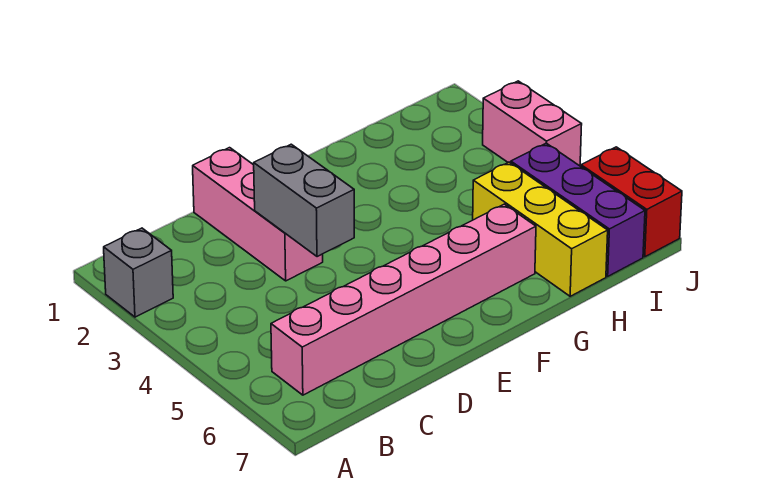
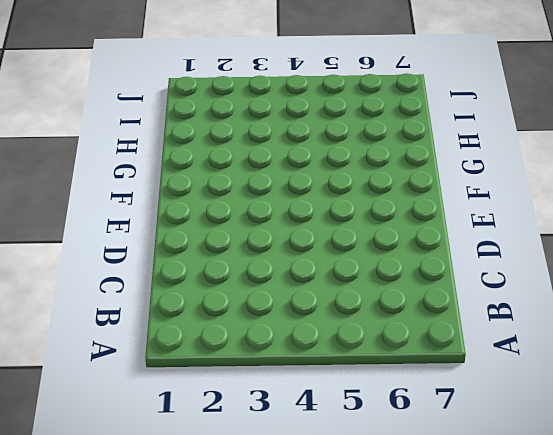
none -> grey brick A2 level 1
none -> pink brick B6:G6 level 1

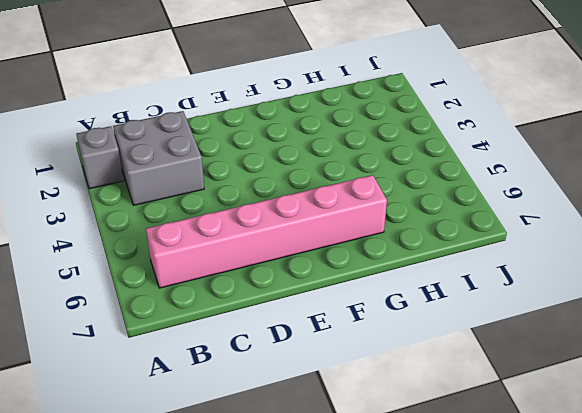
grey brick B2:C3 level 1 -> none
none -> pink brick D1:D3 level 1
none -> yellow brick H5:H7 level 1

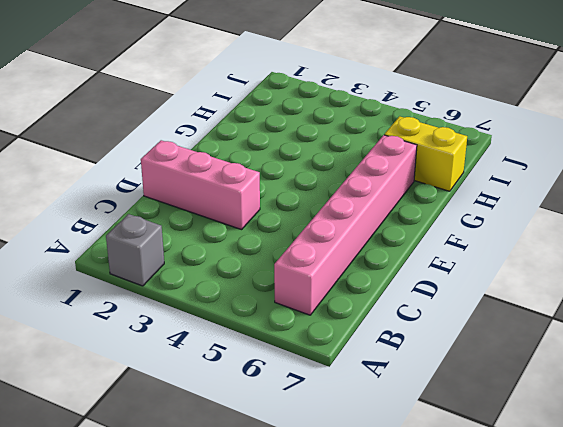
yellow brick H6:H7 level 1 -> yellow brick H5:H7 level 1
none -> purple brick I5:I7 level 1
none -> pink brick J3:J4 level 1

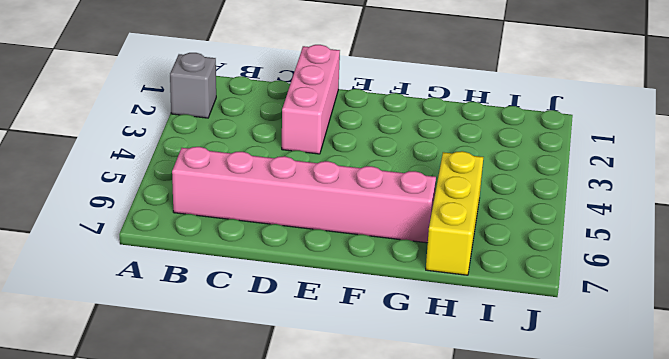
none -> purple brick I5:I7 level 1
none -> pink brick J3:J4 level 1

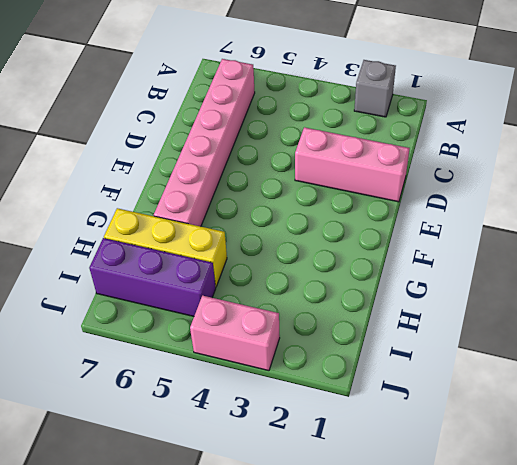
none -> red brick J6:J7 level 1
none -> grey brick D3:D4 level 2

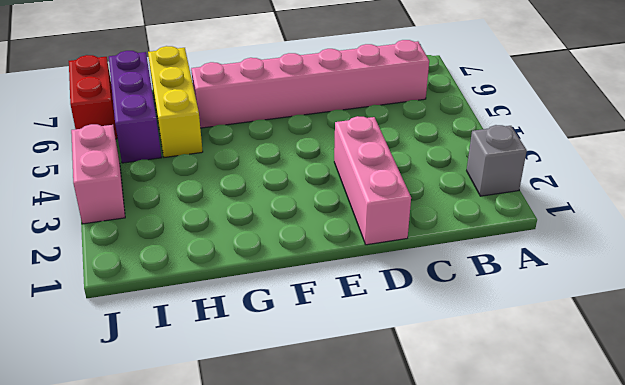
none -> grey brick D3:D4 level 2

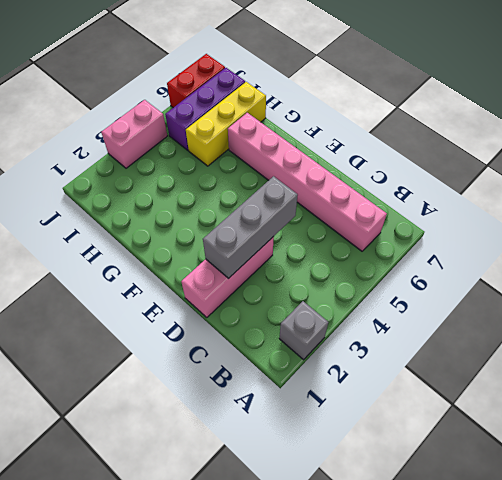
grey brick D2:D4 level 2 -> grey brick D3:D4 level 2

